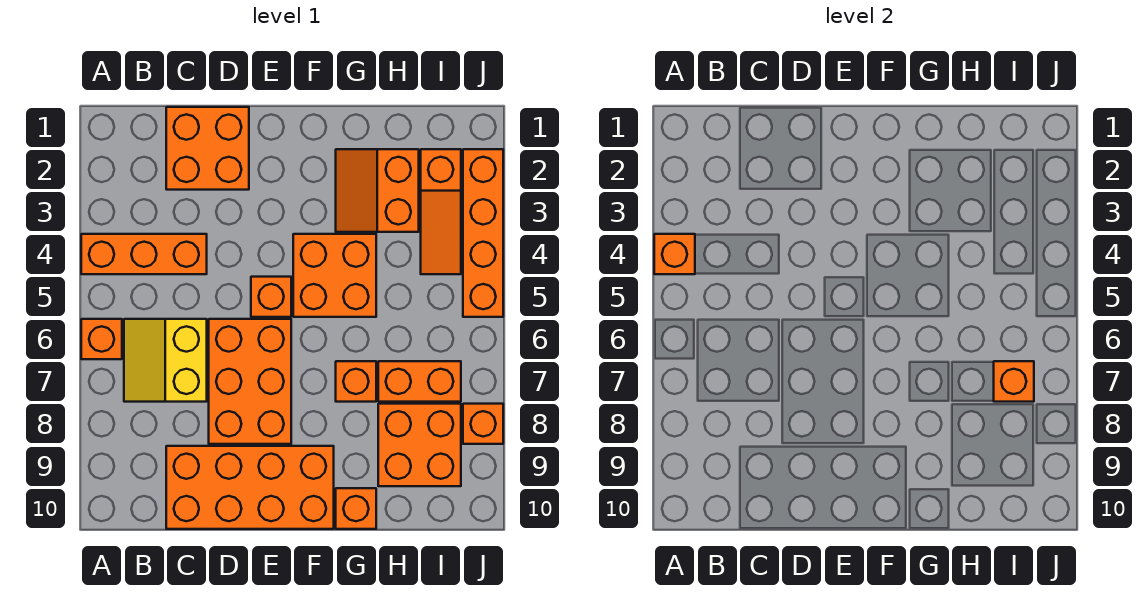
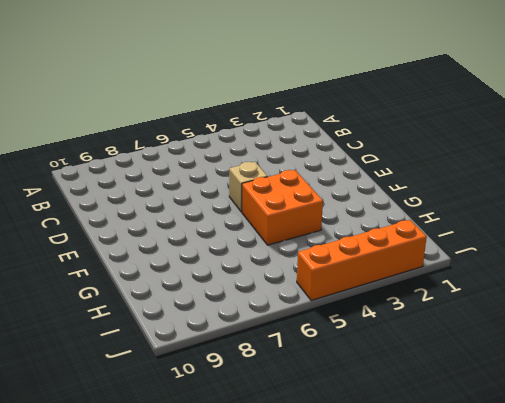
tan brick E5 level 1 -> orange brick E5 level 1
none -> orange brick A4:C4 level 1
none -> orange brick A6 level 1
none -> yellow slope B6:C7 level 1 top C

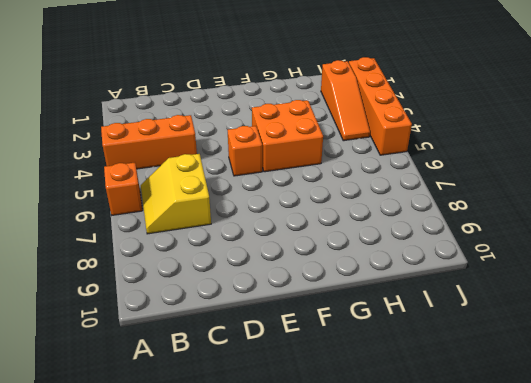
none -> orange brick C1:D2 level 1
none -> orange brick C9:F10 level 1
none -> orange brick D6:E8 level 1

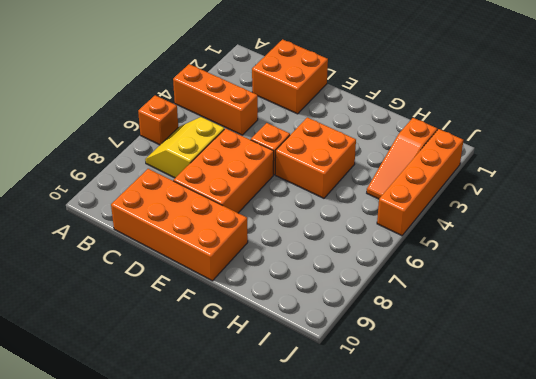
none -> orange slope G2:H3 level 1 top H
none -> orange brick G7 level 1
none -> orange brick G10 level 1

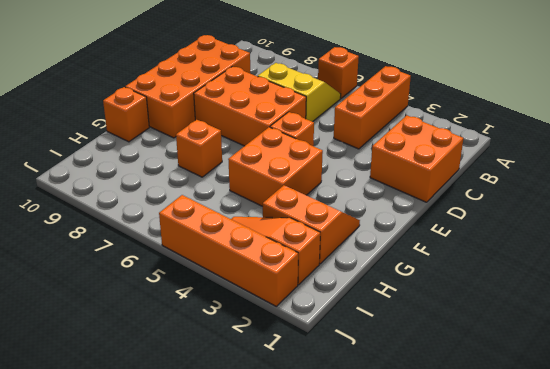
none -> orange brick H7:I7 level 1
none -> orange brick H8:I9 level 1
none -> orange brick J8 level 1

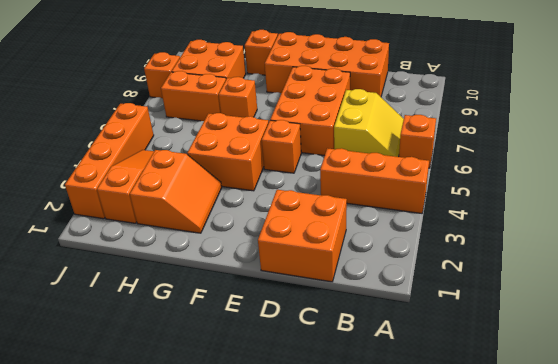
none -> orange brick A4 level 2
none -> orange brick I7 level 2

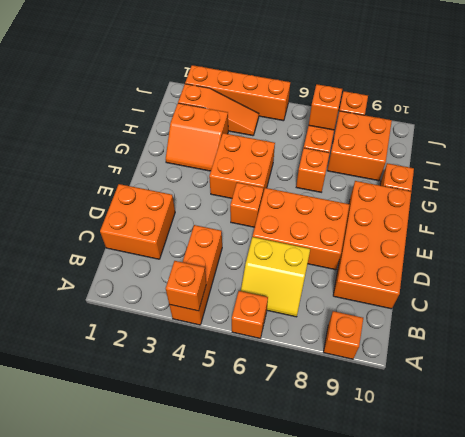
orange brick A9 level 1 -> none

